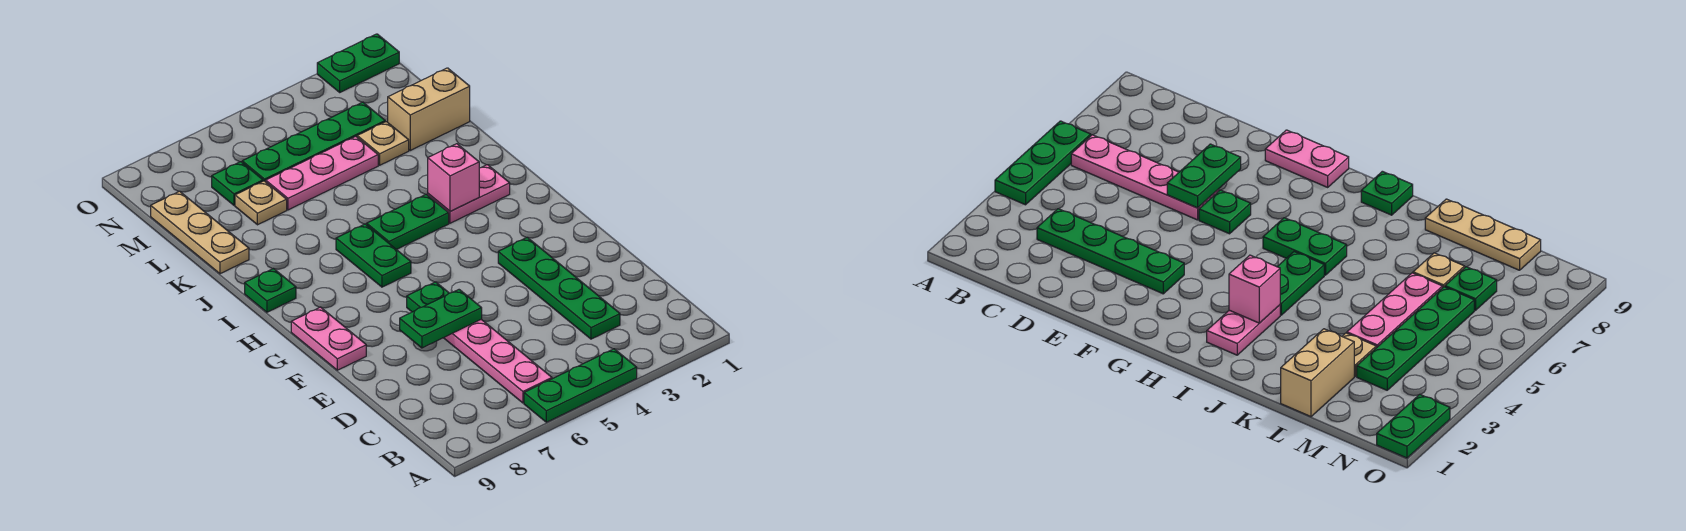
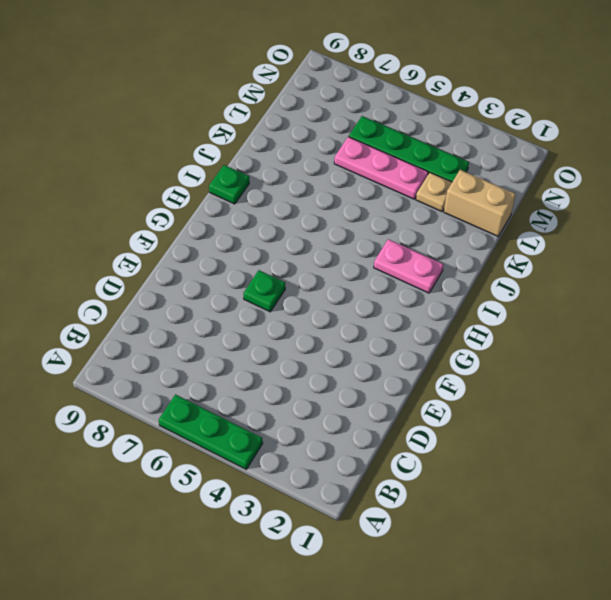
none -> pink plate B6:E6 level 1
none -> green plate C3:F3 level 1
none -> pink plate F9:G9 level 1

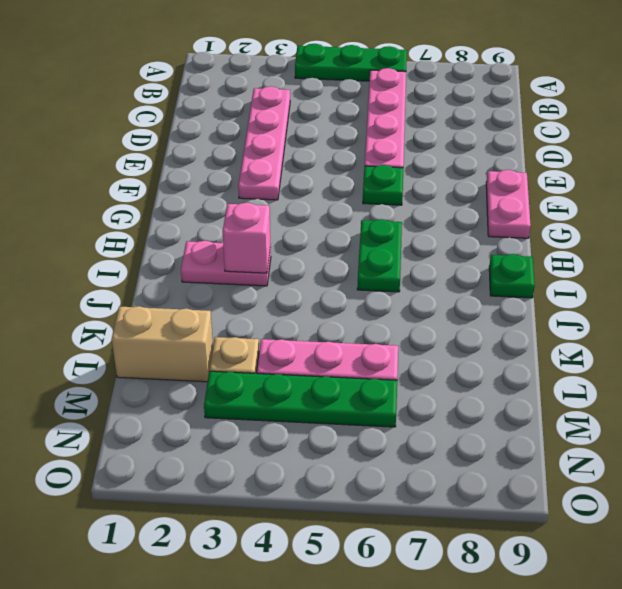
pink plate C3:F3 level 1 -> green plate C3:F3 level 1
none -> green plate I4:I5 level 1
none -> tan plate K9:M9 level 1
none -> tan plate L7 level 1

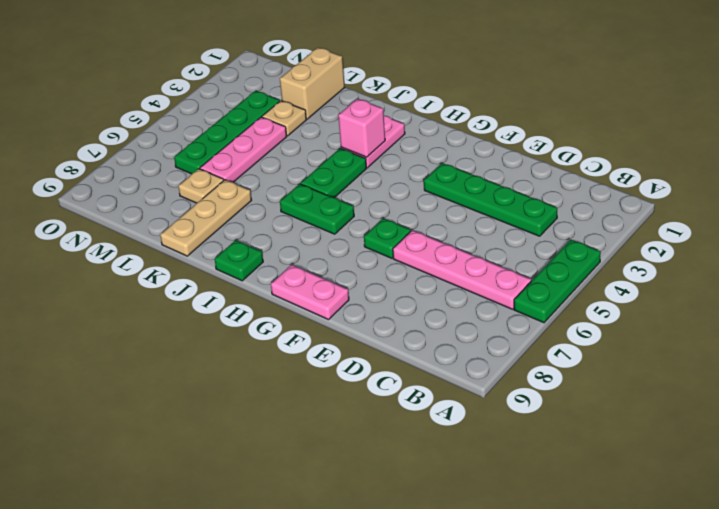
tan plate K7:K9 level 1 -> tan plate K9:M9 level 1
none -> green plate M7 level 1
none -> green plate O1:O2 level 1
none -> green plate E6:E7 level 2

